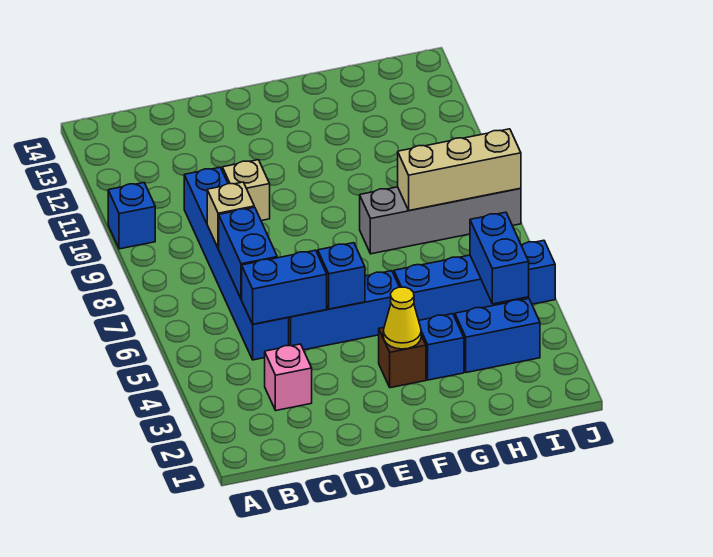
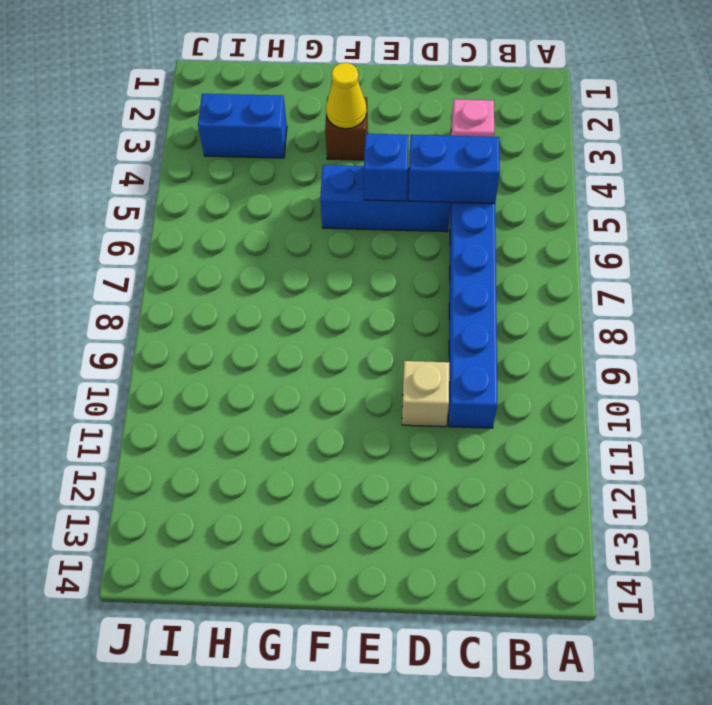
none -> blue brick A10 level 1
none -> blue brick G3 level 1
none -> blue brick G5:J5 level 1

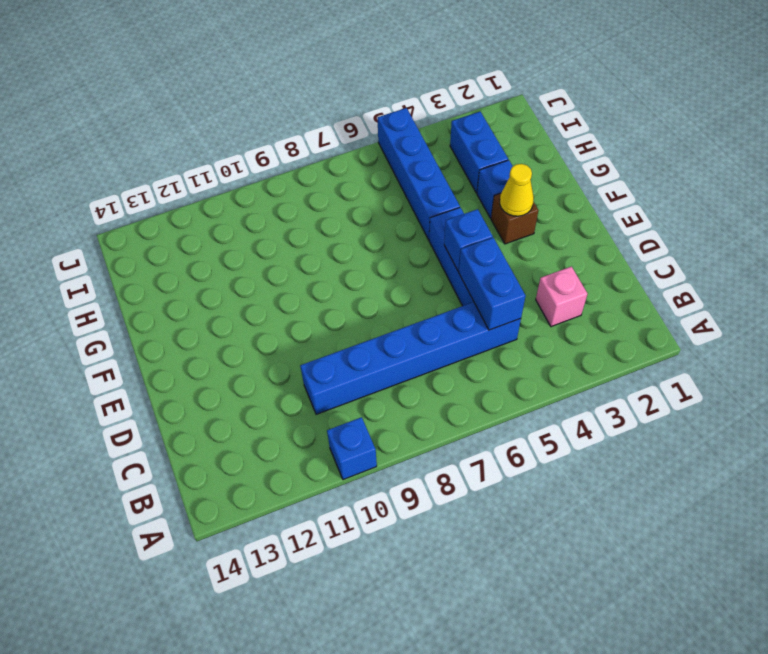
none -> tan brick D10 level 1
none -> grey brick G8:J8 level 1
none -> blue brick C6:C7 level 2

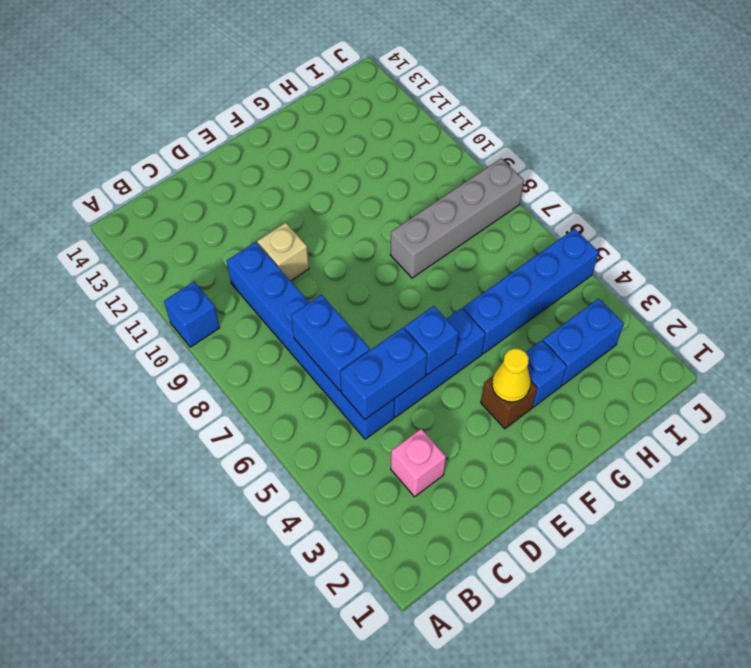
none -> tan brick C8 level 2
none -> tan brick H8:J8 level 2
none -> blue brick I4:I5 level 2

